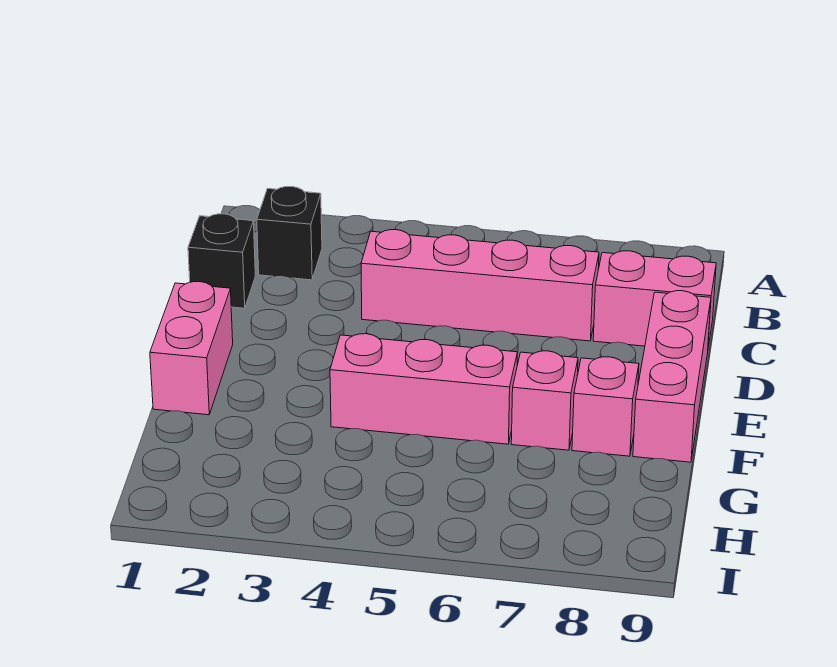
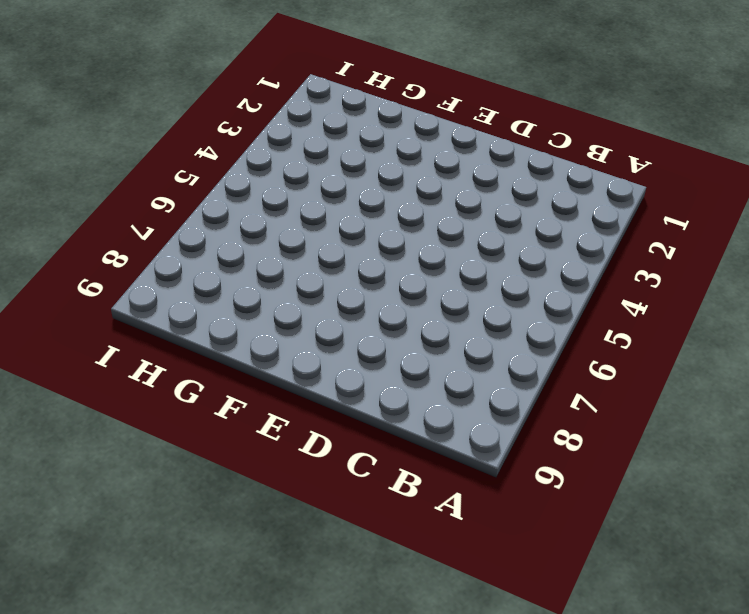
none -> black brick B2 level 1
none -> black brick C1 level 1

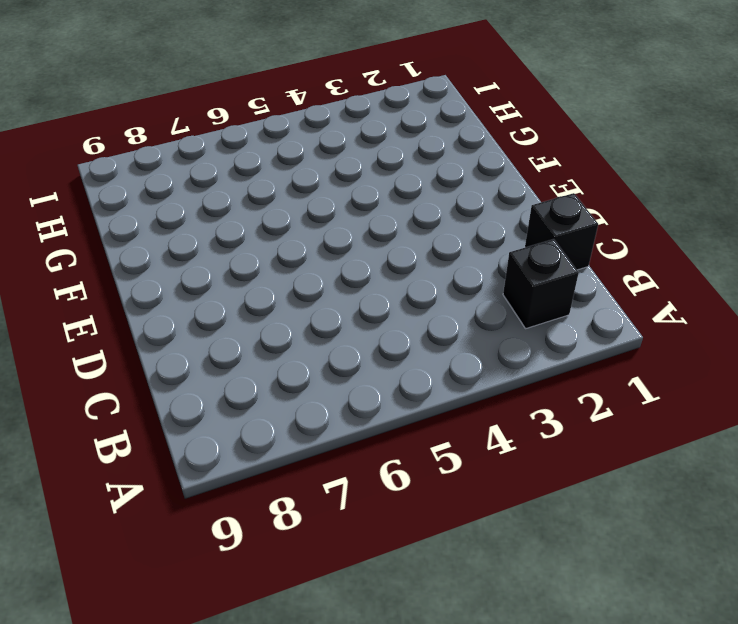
none -> pink brick C4:C7 level 1
none -> pink brick C8:C9 level 1

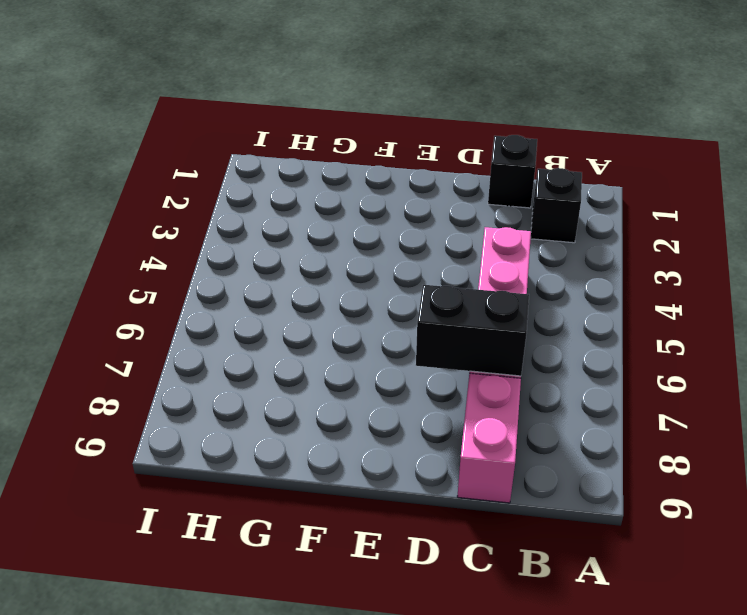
black brick C7:D7 level 2 -> none
none -> pink brick D9:F9 level 1
none -> pink brick E1:F1 level 1

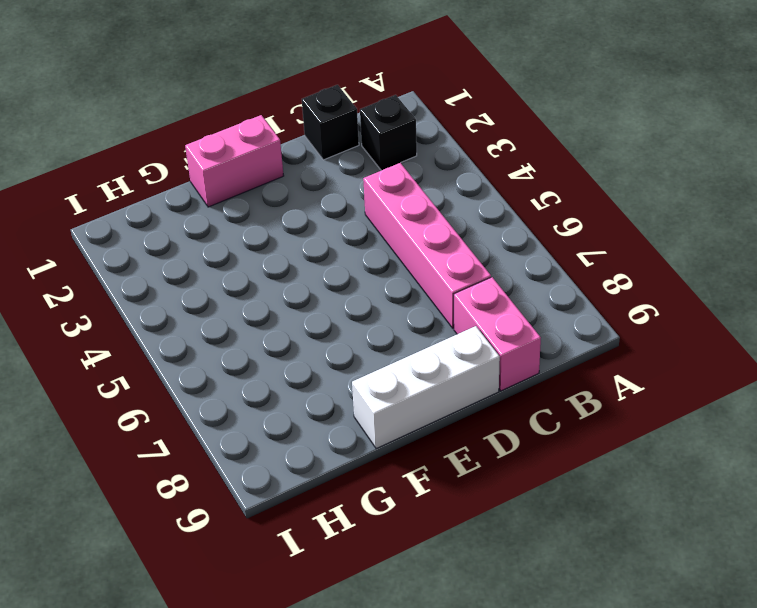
white brick D9:F9 level 1 -> pink brick D9:F9 level 1
none -> pink brick F4:F6 level 1
none -> pink brick F7 level 1

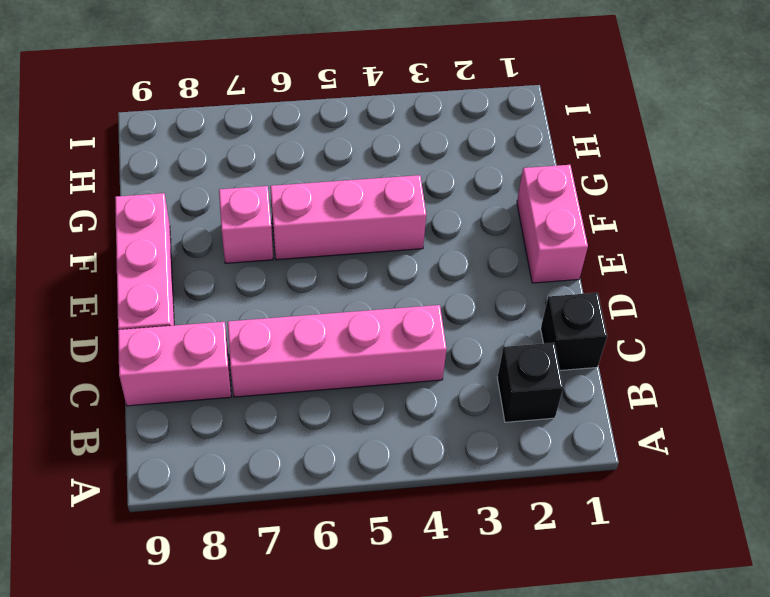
none -> pink brick F8 level 1

